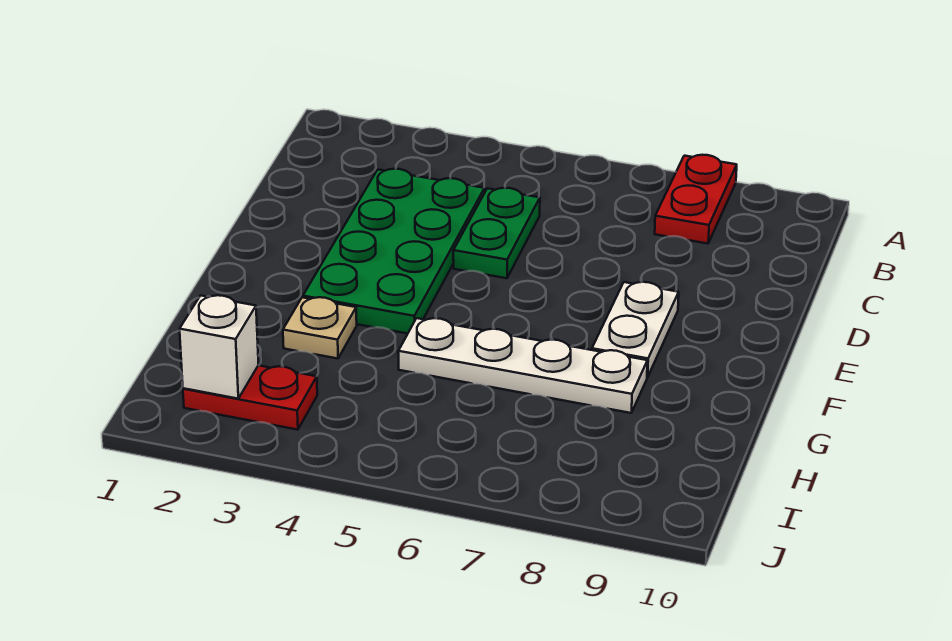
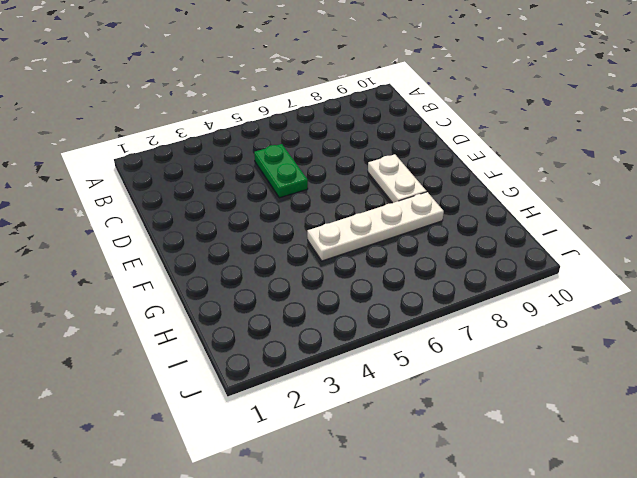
none -> red plate A8:B8 level 1
none -> green plate C3:F4 level 1

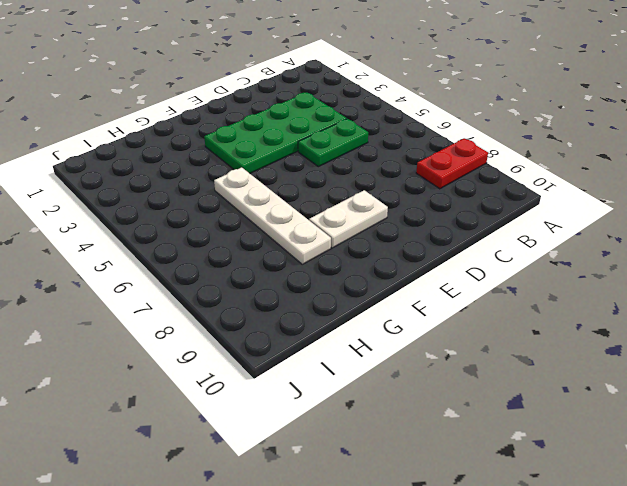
none -> tan plate G3 level 1
none -> red plate I2:I3 level 1

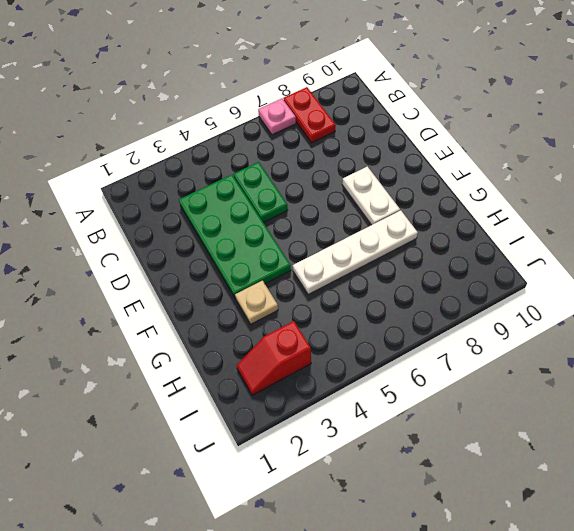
pink plate A7 level 1 -> none
red slope I2:I3 level 1 top 3 -> red plate I2:I3 level 1
none -> white brick I2 level 2

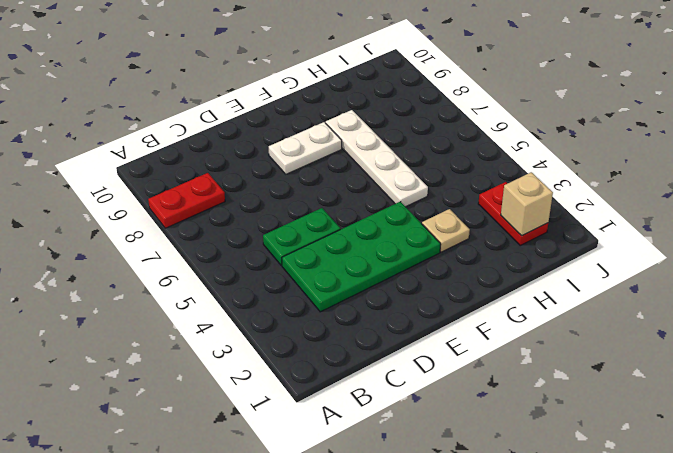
tan brick I2 level 2 -> white brick I2 level 2

